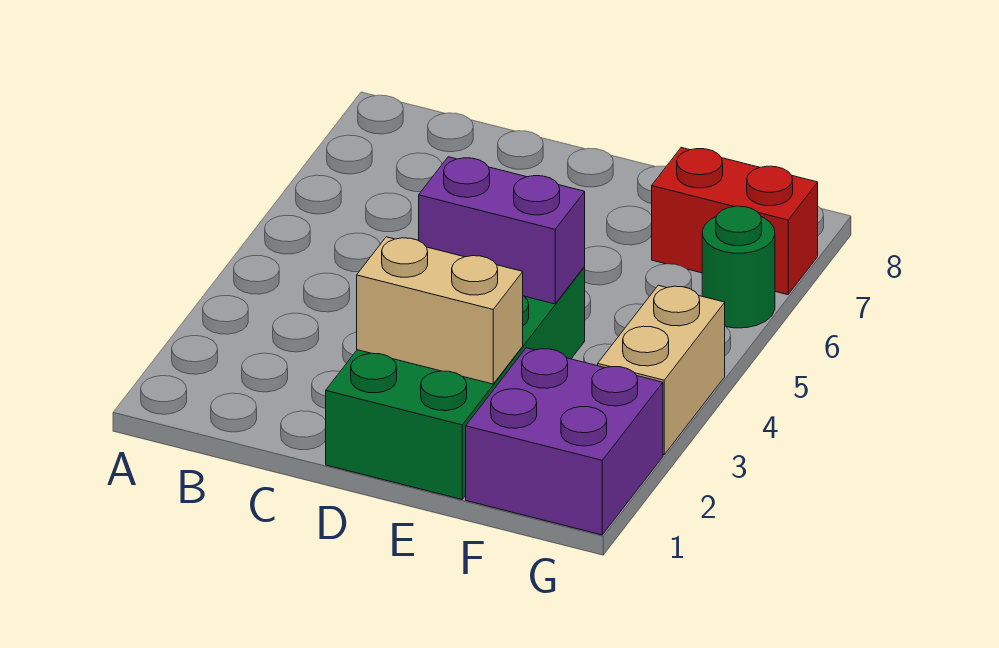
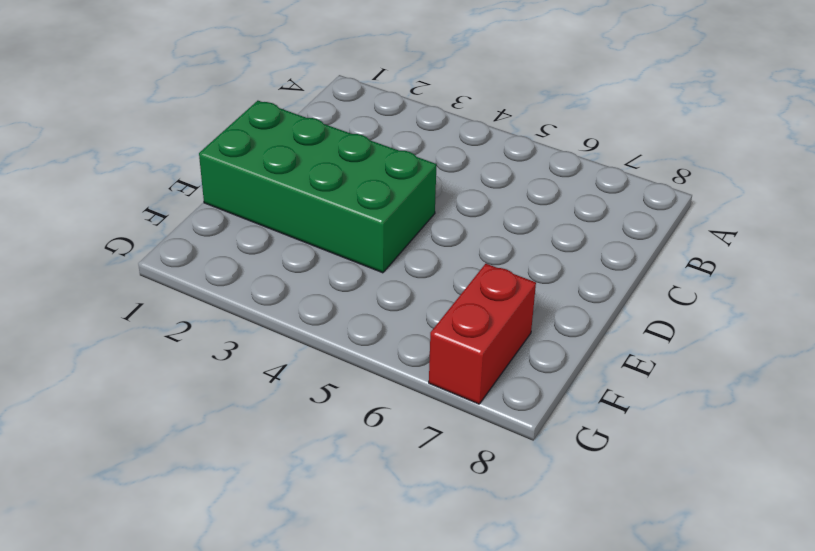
none -> purple brick F1:G2 level 1
none -> tan brick G3:G4 level 1

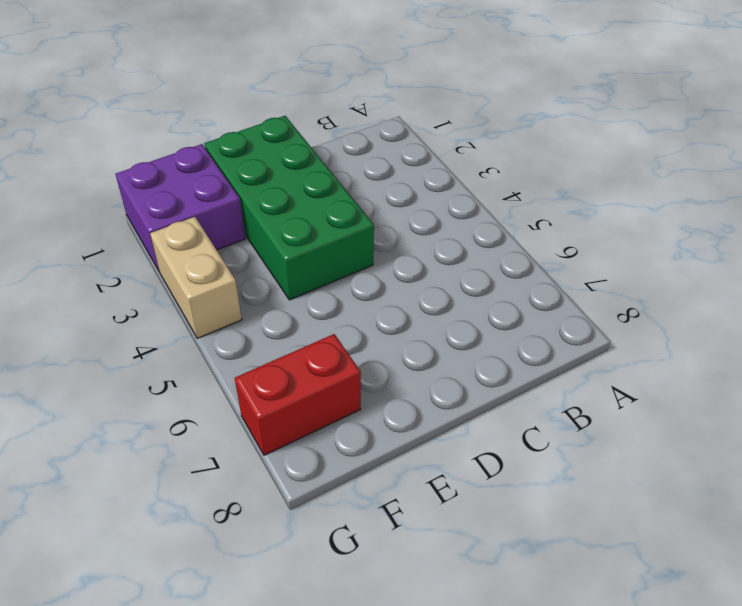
none -> green round brick G6 level 1
none -> tan brick D2:E2 level 2

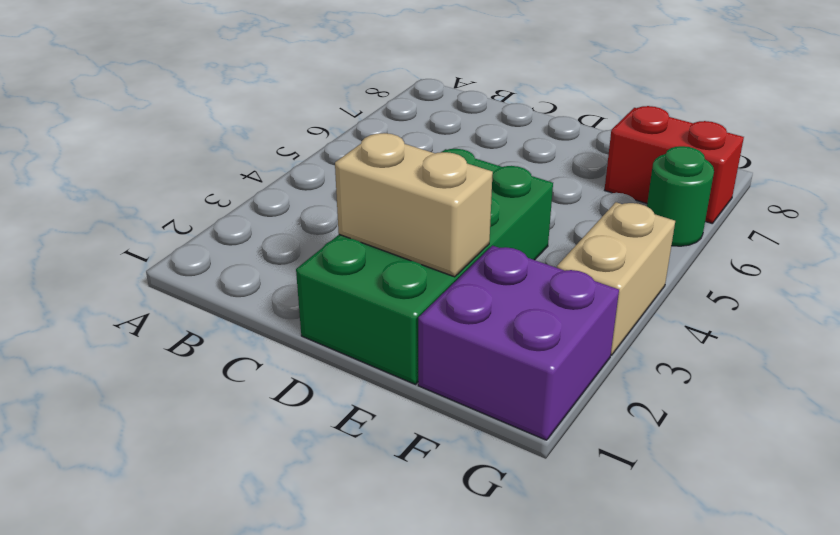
none -> purple brick D4:E4 level 2

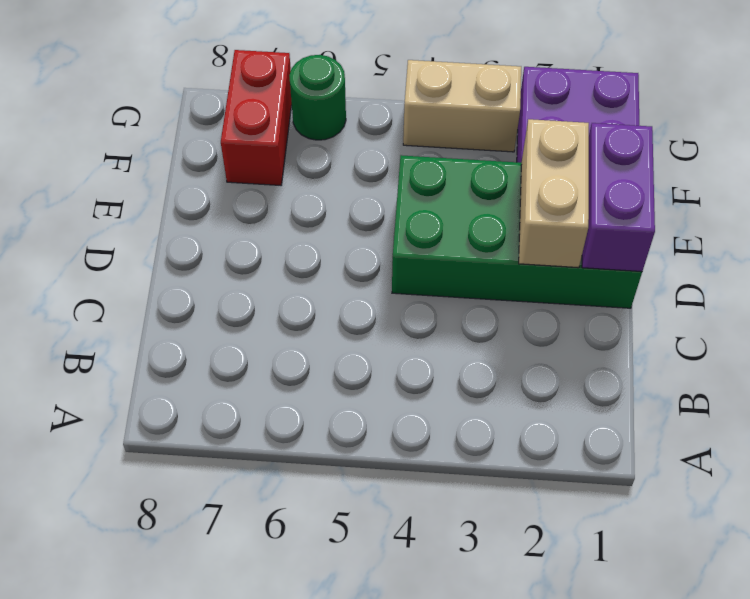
purple brick D1:E1 level 2 -> purple brick D4:E4 level 2

